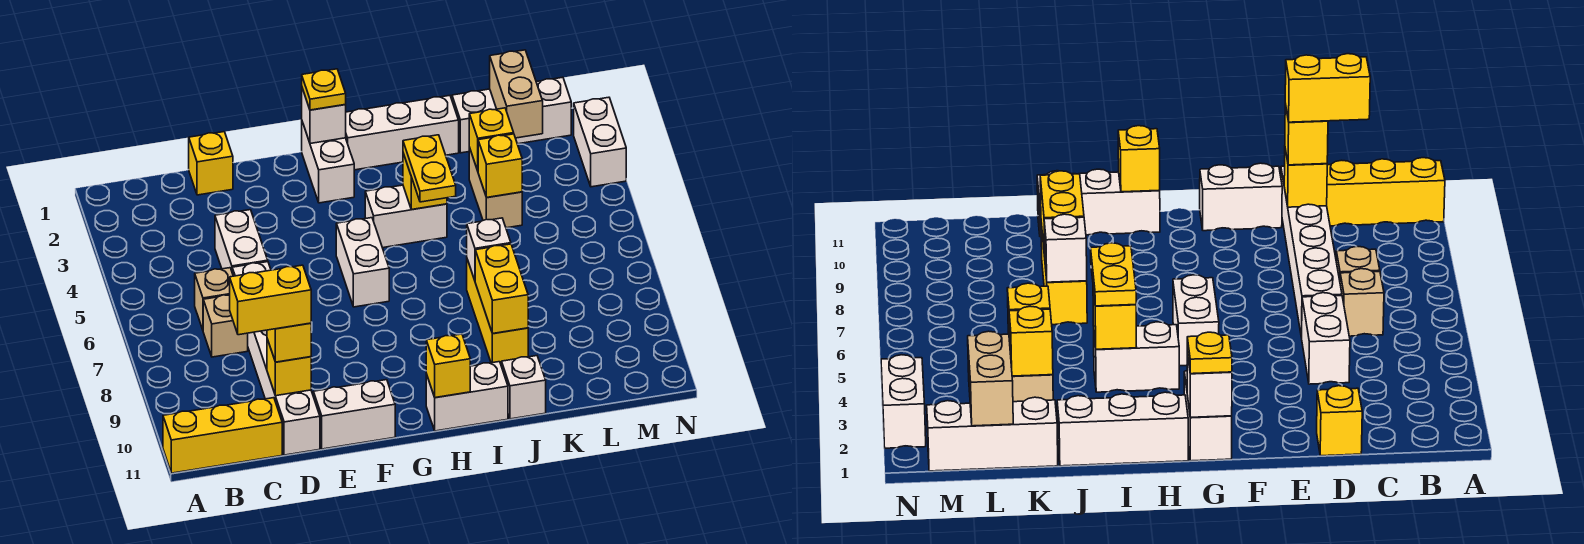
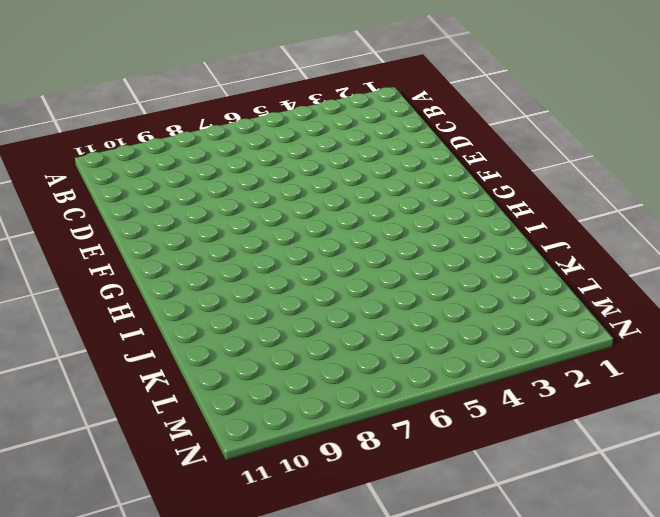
none -> yellow brick A11:C11 level 1
none -> tan brick C6 level 1
none -> tan brick C7 level 1
none -> yellow brick D1 level 1

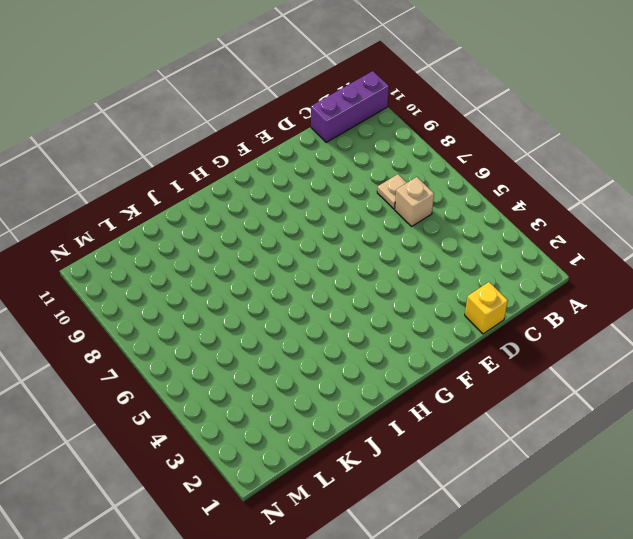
purple brick A11:C11 level 1 -> yellow brick A11:C11 level 1
tan plate C7 level 1 -> tan brick C7 level 1
none -> white brick D4:D5 level 1
none -> white brick D6:D11 level 1
none -> white brick E11:F11 level 1
none -> white brick G1:G2 level 1

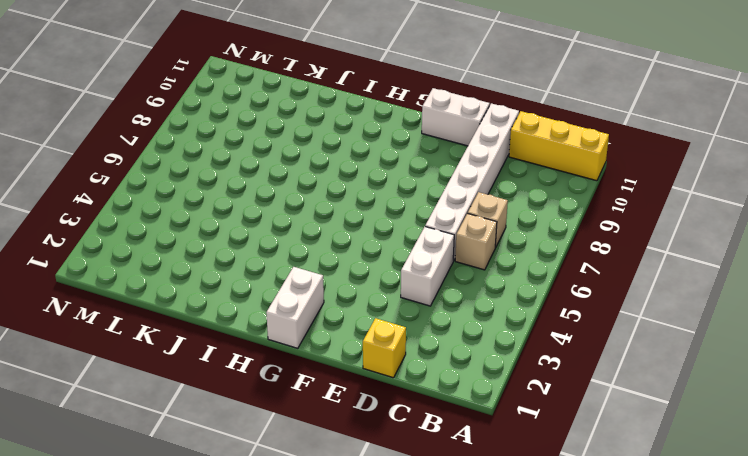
none -> white brick G5:G6 level 1
none -> white brick H1:J1 level 1
none -> white brick H4:I4 level 1
none -> white brick H11:I11 level 1

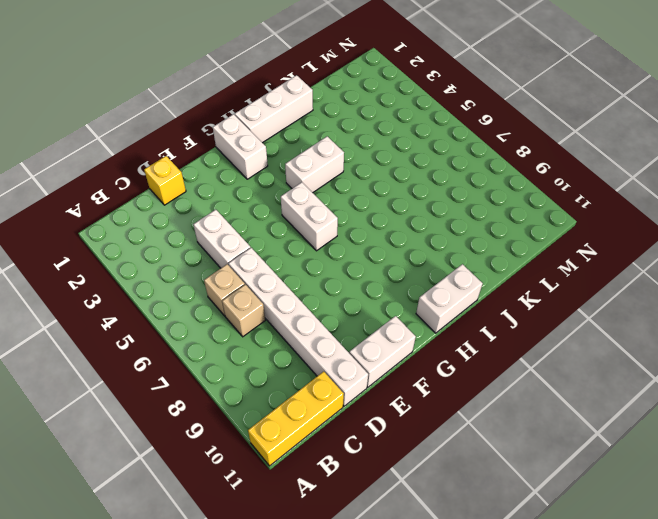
none -> yellow brick J7:J9 level 1
none -> white brick J11 level 1
none -> white brick K1:M1 level 1
none -> tan brick K3:K4 level 1

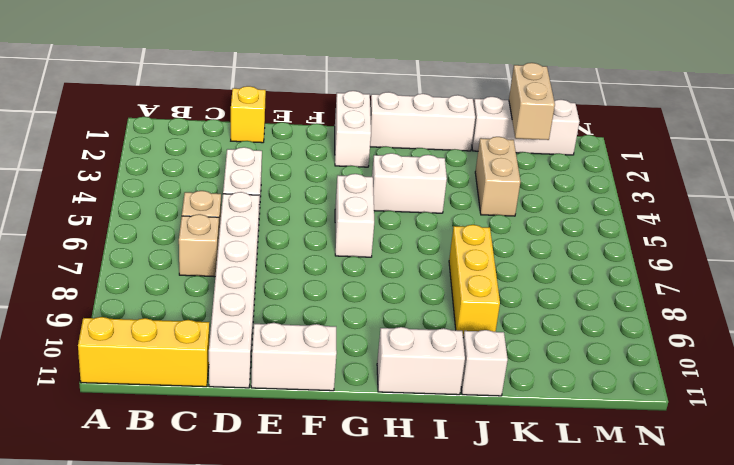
none -> white brick N2:N3 level 1
none -> yellow brick D10 level 2
none -> white brick G1 level 2
none -> yellow brick H11 level 2

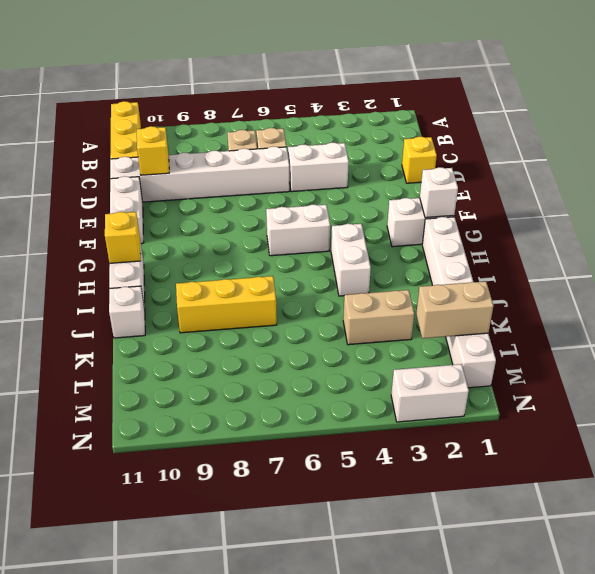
none -> yellow brick I4 level 2
none -> white brick J7 level 2
none -> yellow brick J8:J9 level 2
none -> yellow brick K3 level 2

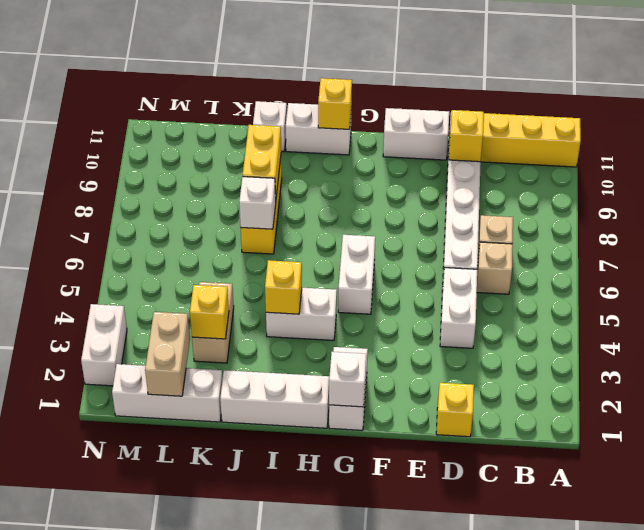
none -> yellow brick K4 level 2
none -> yellow brick D10 level 3
none -> yellow plate G1 level 3
none -> yellow plate I4:I5 level 3

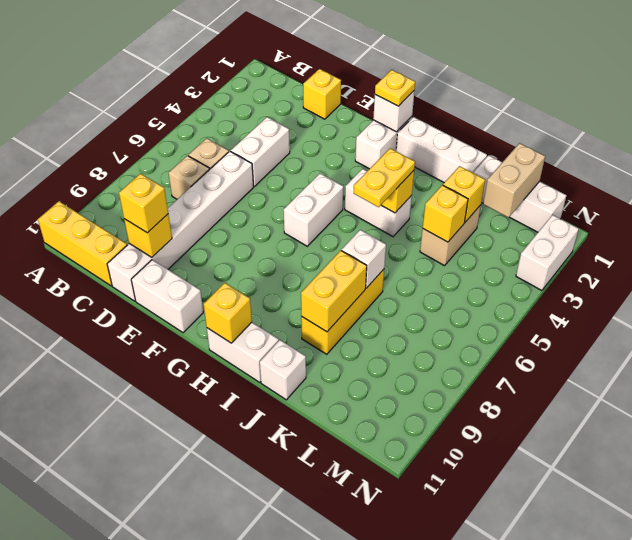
none -> yellow brick C10:D10 level 4

